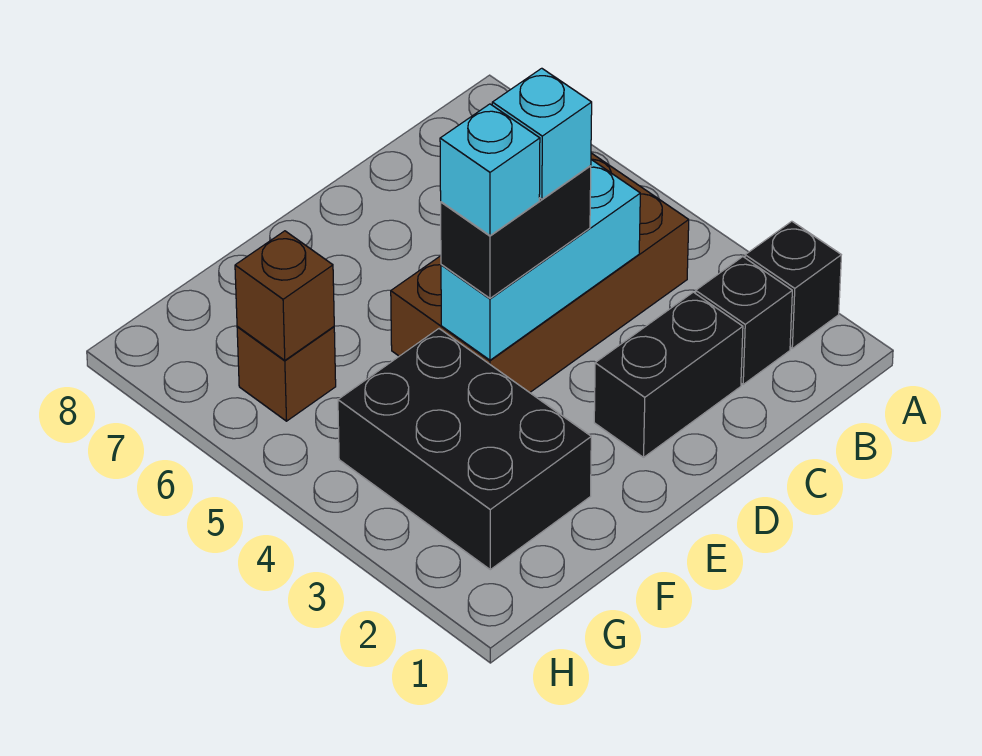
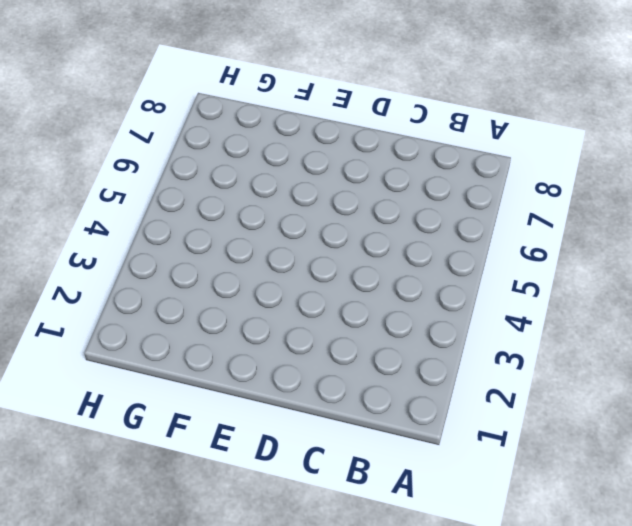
none -> black brick A2 level 1
none -> black brick B2 level 1

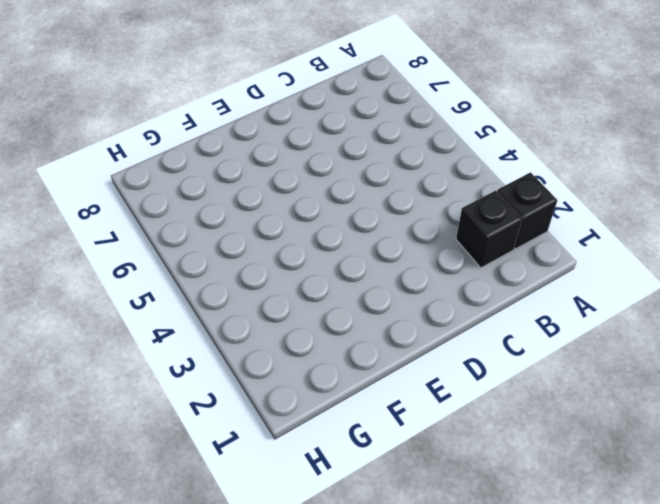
none -> brown brick B4:E5 level 1
none -> black brick C2:D2 level 1

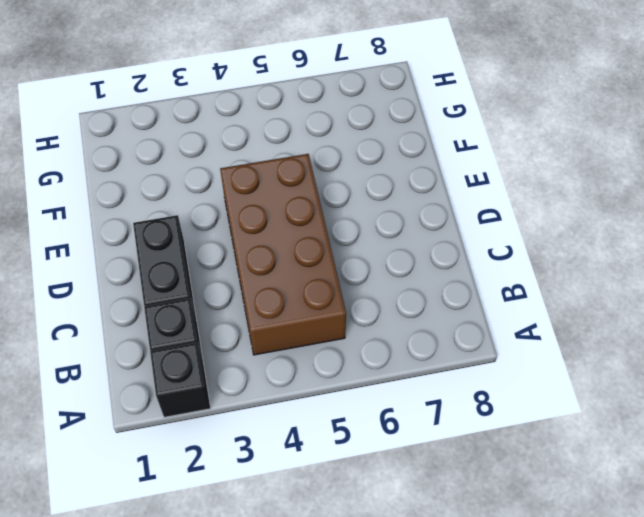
none -> black brick F2:G4 level 1
none -> brown brick G6 level 1

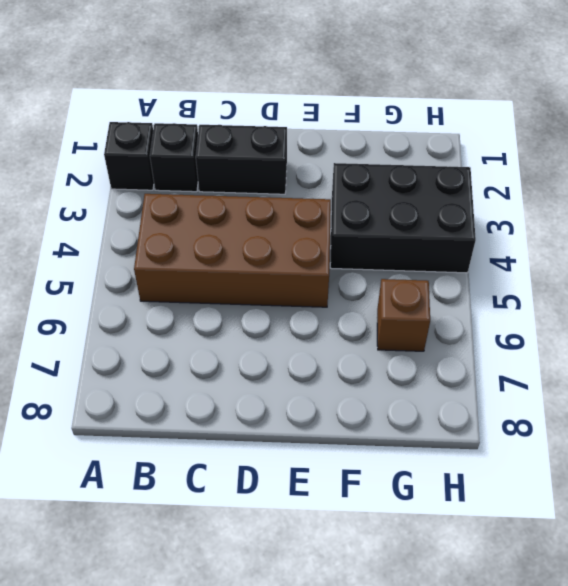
black brick F3:H4 level 1 -> black brick F2:G4 level 1
none -> cyan brick C4:E4 level 2
none -> brown brick G6 level 2

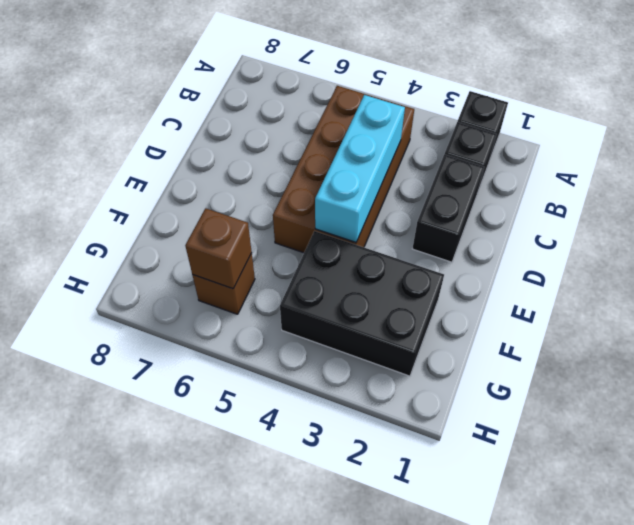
none -> black brick D4:E4 level 3
none -> cyan brick D4 level 4

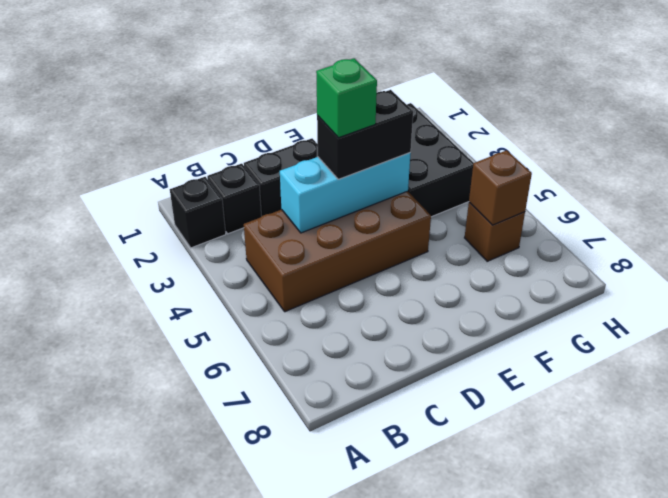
green brick D4 level 4 -> cyan brick D4 level 4
none -> cyan brick E4 level 4

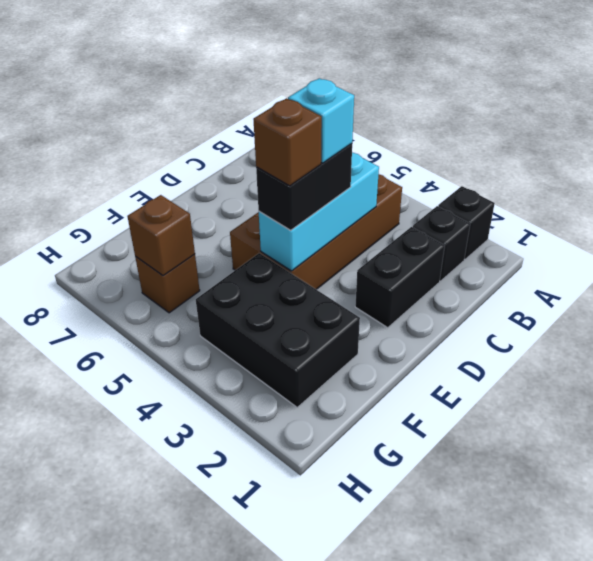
brown brick E4 level 4 -> cyan brick E4 level 4

